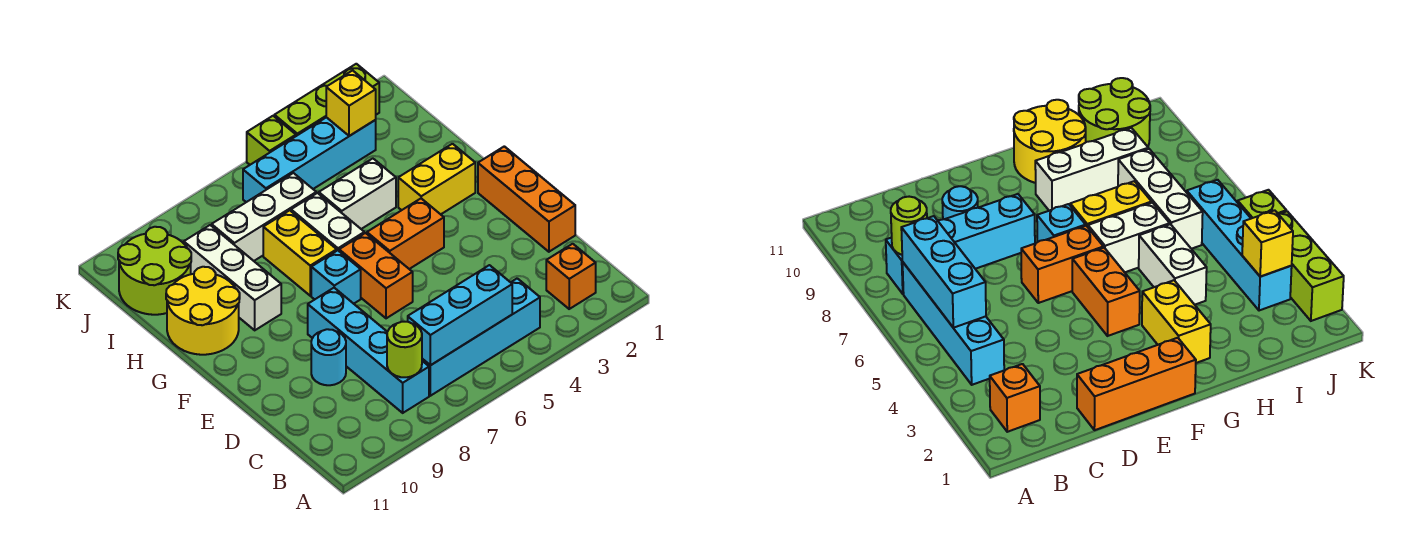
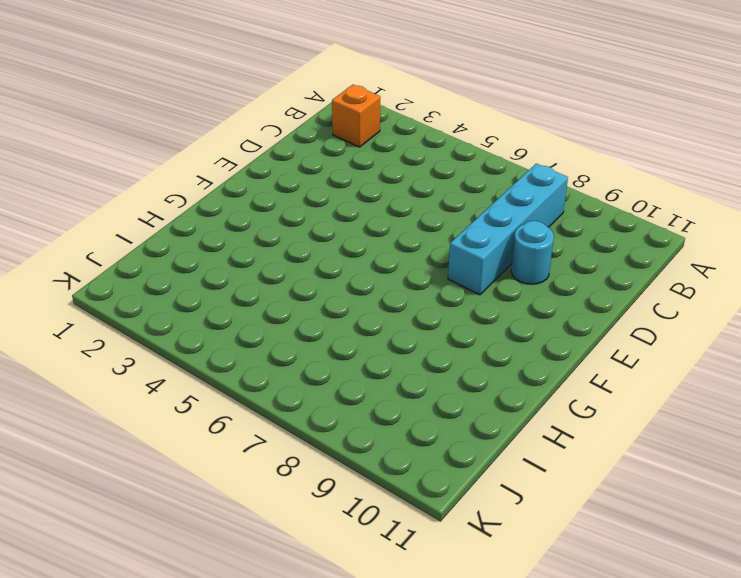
none -> cyan brick B4:B7 level 1
none -> orange brick D1:F1 level 1
none -> orange brick E6:F6 level 1

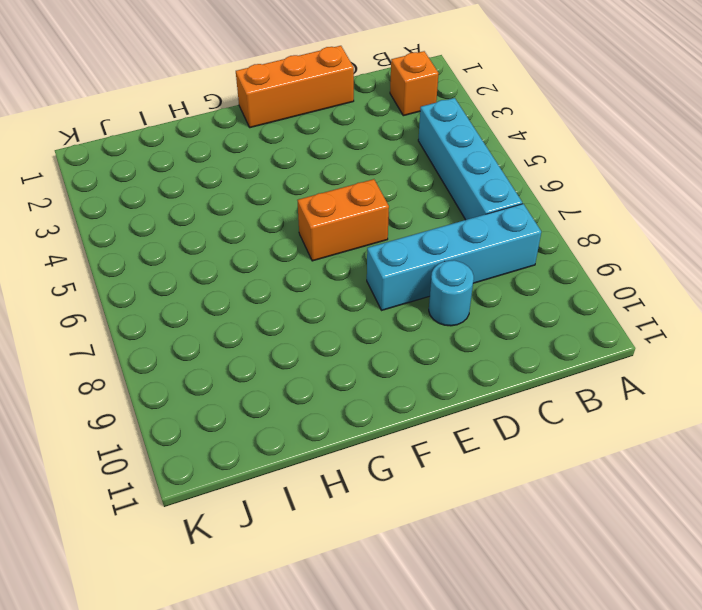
none -> orange brick F4:F5 level 1
none -> cyan brick F7 level 1
none -> yellow brick G2:G3 level 1

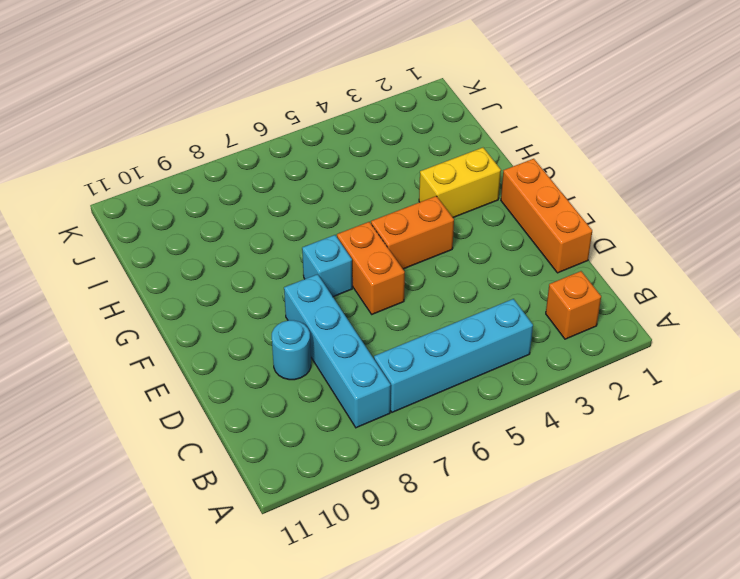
none -> white brick G6:H6 level 1
none -> yellow brick G7:H7 level 1
none -> white brick G9:I9 level 1

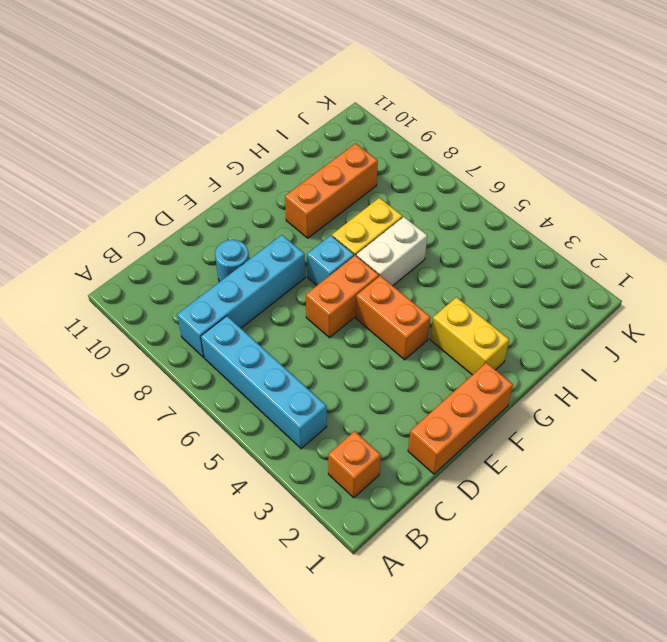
orange brick G9:I9 level 1 -> white brick G9:I9 level 1
none -> yellow round brick G10:H11 level 1
none -> white brick H4:H5 level 1
none -> white brick I6:I8 level 1

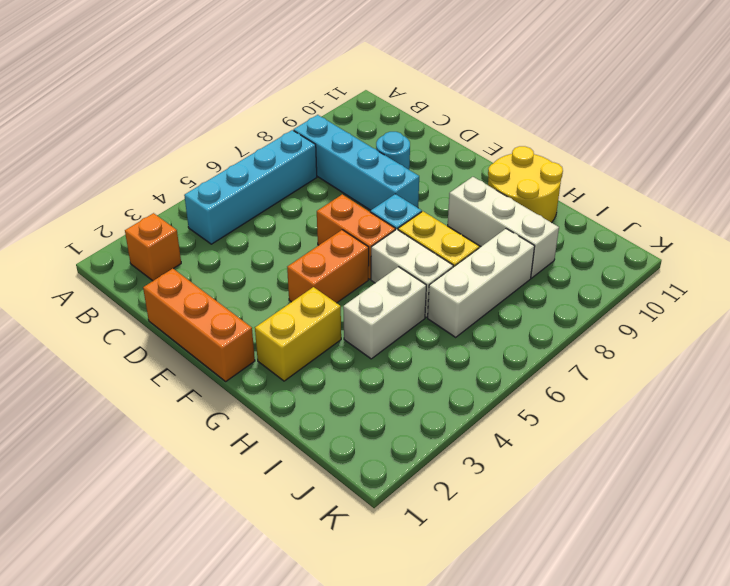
none -> lime round brick I10:J11 level 1
none -> cyan brick J3:J6 level 1
none -> lime brick K2:K4 level 1

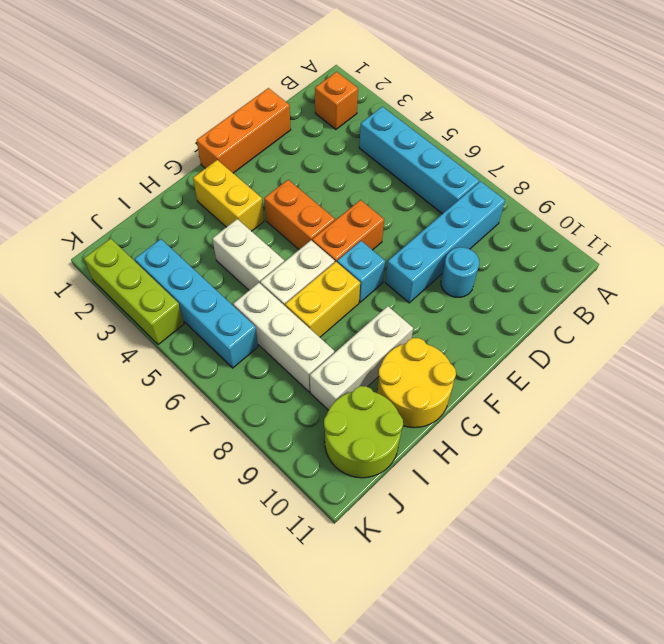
none -> lime brick K5 level 1
none -> cyan brick B5:B7 level 2
none -> lime round brick B8 level 2

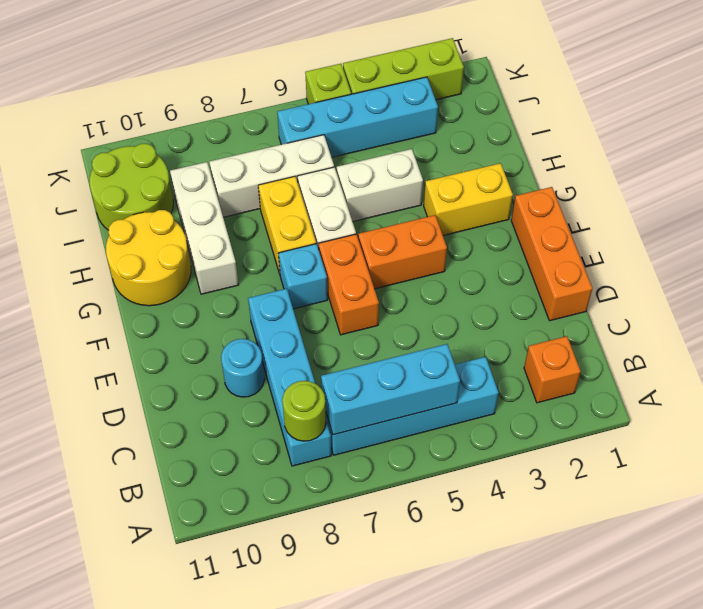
none -> yellow brick J3 level 2

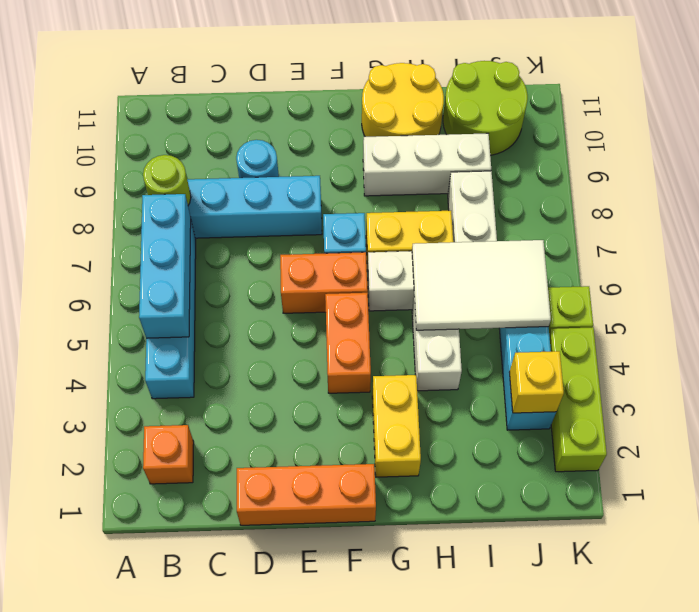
white tile H5:J6 level 2 -> none

